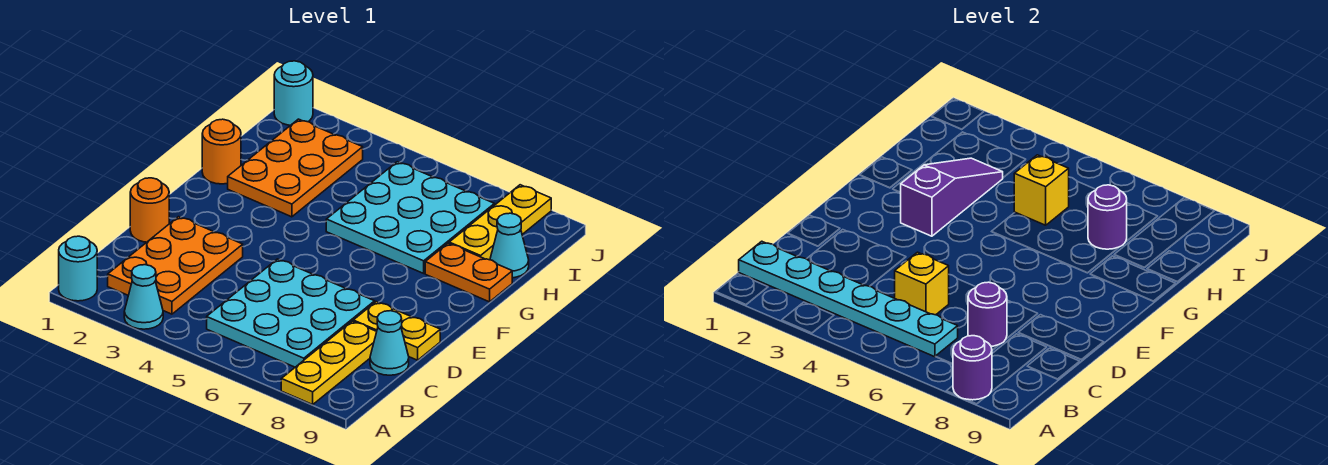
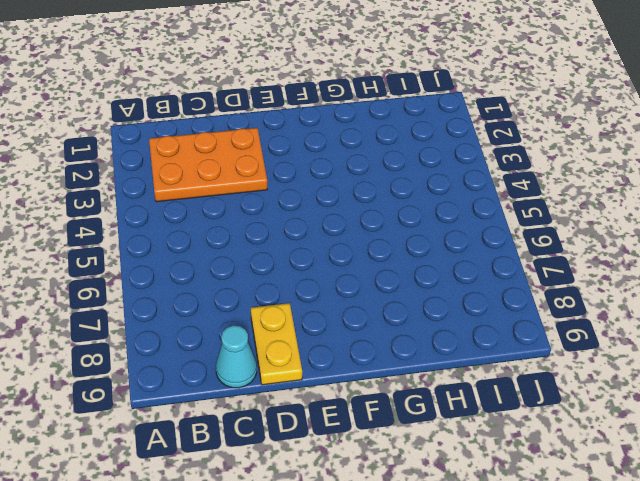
none -> cyan round brick A1 level 1
none -> cyan cone A3 level 1
none -> yellow plate A8:C8 level 1

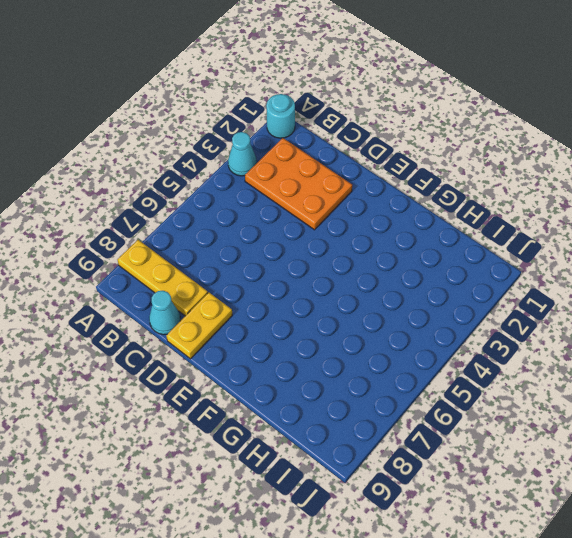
none -> cyan plate B5:D7 level 1
none -> orange round brick D1 level 1
none -> orange round brick G1 level 1

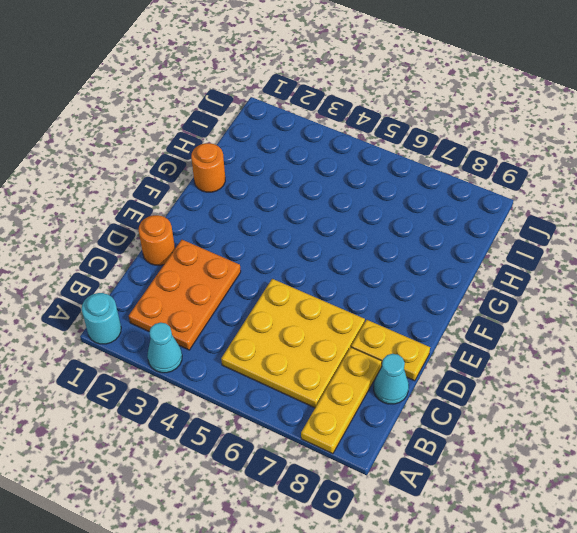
yellow plate B5:D7 level 1 -> cyan plate B5:D7 level 1
none -> orange plate G2:I3 level 1
none -> cyan plate G5:I7 level 1
none -> orange plate G8:G9 level 1

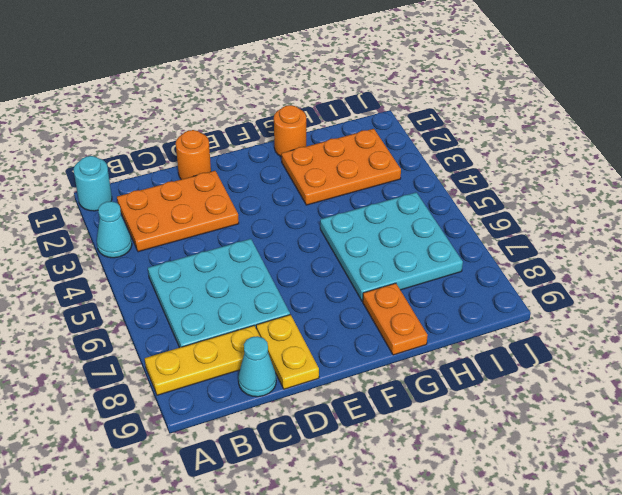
none -> yellow plate H8:J8 level 1
none -> cyan cone H9 level 1
none -> cyan round brick J1 level 1

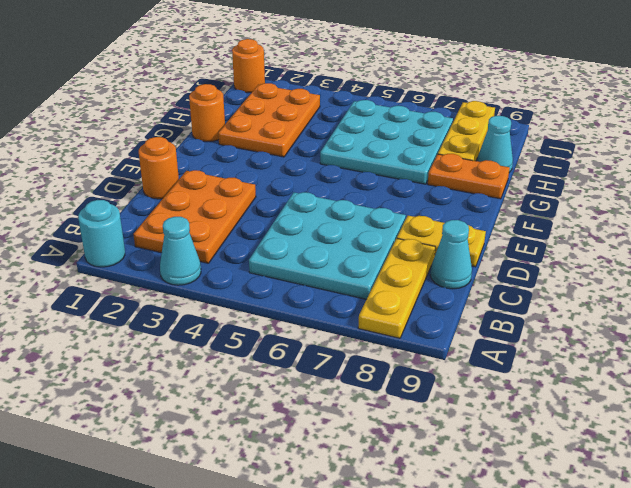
orange round brick J1 level 1 -> cyan round brick J1 level 1
none -> purple round brick A8 level 2
none -> cyan plate B1:B6 level 2
none -> yellow brick C5 level 2

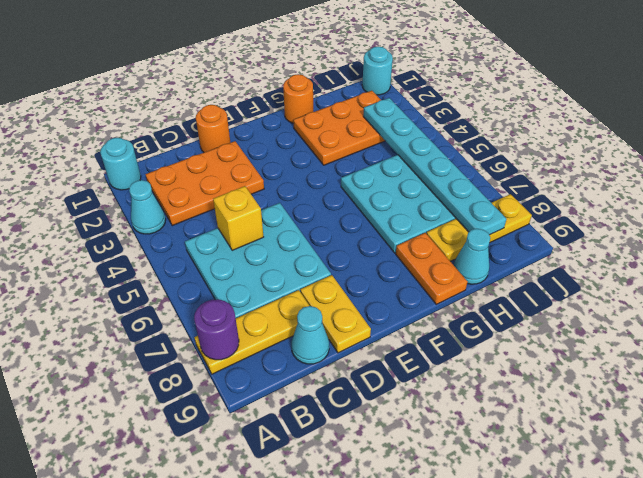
cyan plate I3:I8 level 2 -> cyan plate B1:B6 level 2
none -> purple round brick C7 level 2
none -> purple slope F3:H3 level 2 top F
none -> yellow brick H5 level 2

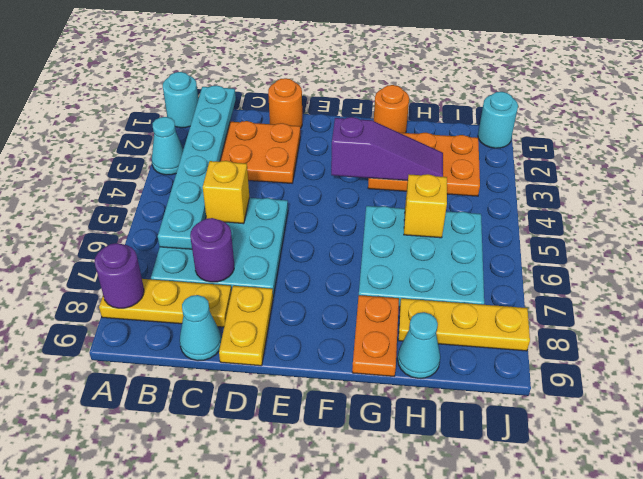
none -> purple round brick H7 level 2

